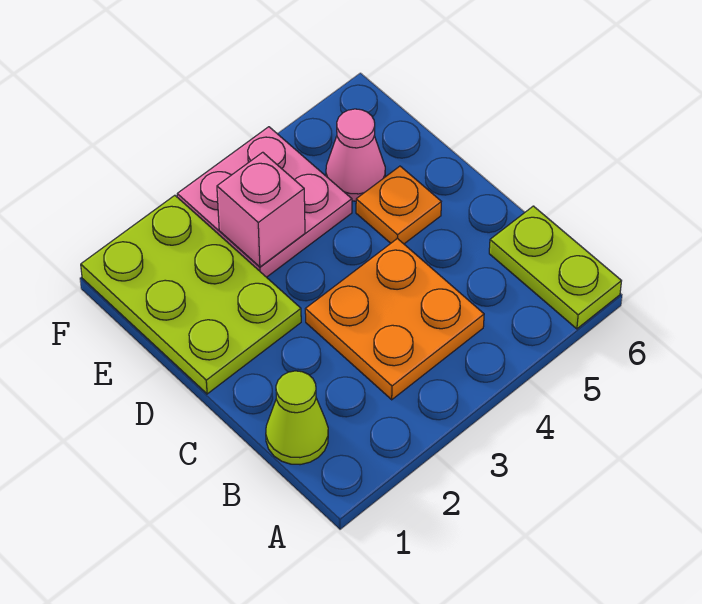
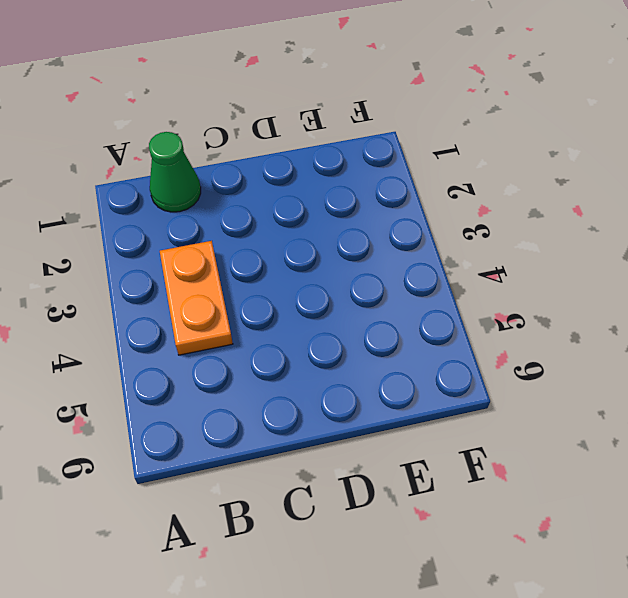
green cone B1 level 1 -> lime cone B1 level 1
orange plate B3:B4 level 1 -> orange plate B3:C4 level 1
none -> lime plate A6:B6 level 1
none -> lime plate D1:F2 level 1

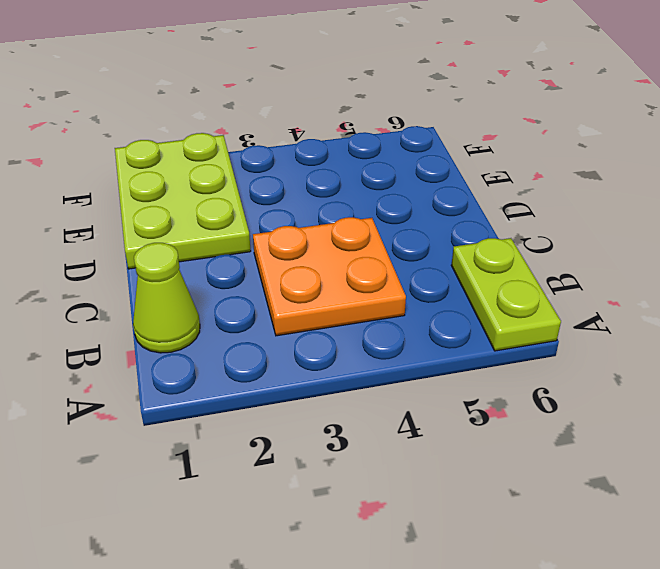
none -> orange plate D5 level 1
none -> pink plate E3:F4 level 1

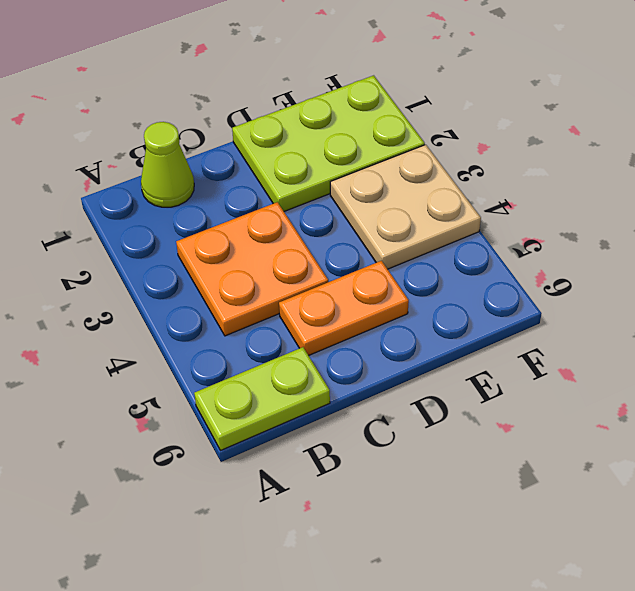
orange plate C5:D5 level 1 -> orange plate D5 level 1
tan plate E3:F4 level 1 -> pink plate E3:F4 level 1
none -> pink cone E5 level 1
none -> pink brick E3 level 2

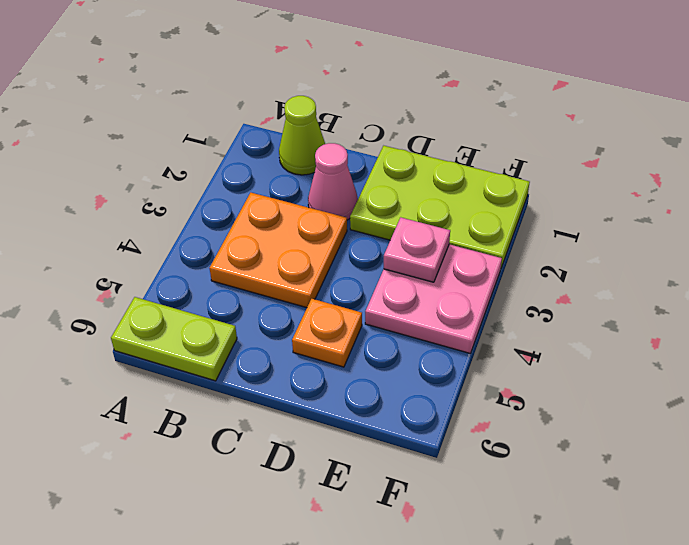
pink cone C2 level 1 -> pink cone E5 level 1
pink plate E3 level 2 -> pink brick E3 level 2

